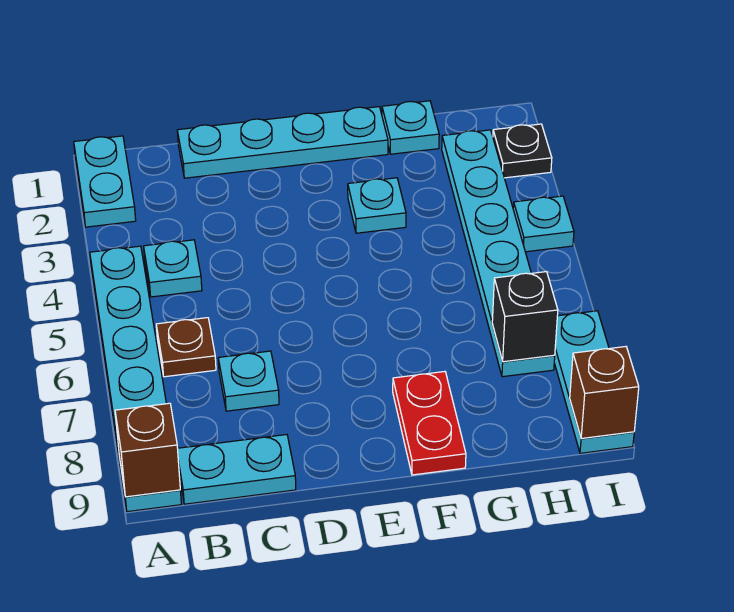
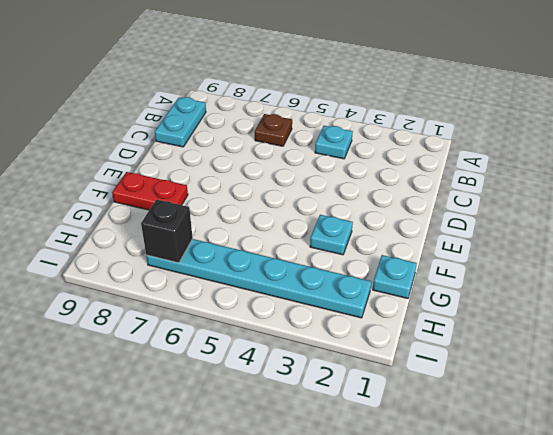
none -> cyan plate A1:A2 level 1
none -> cyan plate A4:A9 level 1
none -> cyan plate C1:F1 level 1

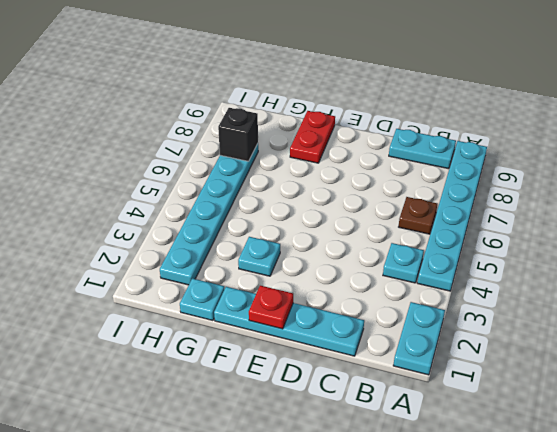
red plate E1 level 2 -> none
none -> cyan plate C7 level 1
none -> black plate I2 level 1
none -> cyan plate I4 level 1

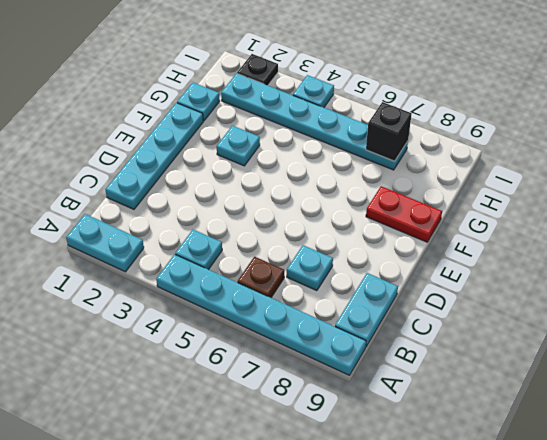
none -> cyan plate I7:I9 level 1
none -> brown brick A9 level 2
none -> brown brick I9 level 2

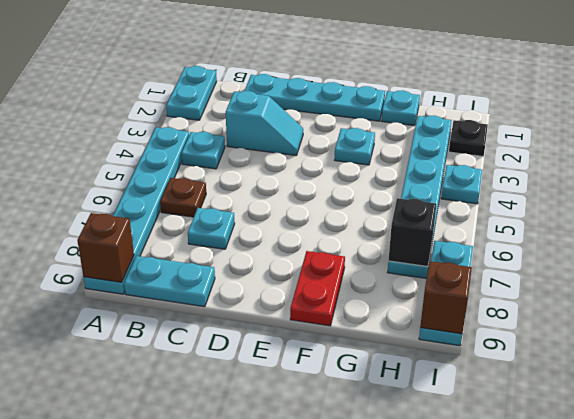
cyan slope C3:D3 level 1 top C -> none

